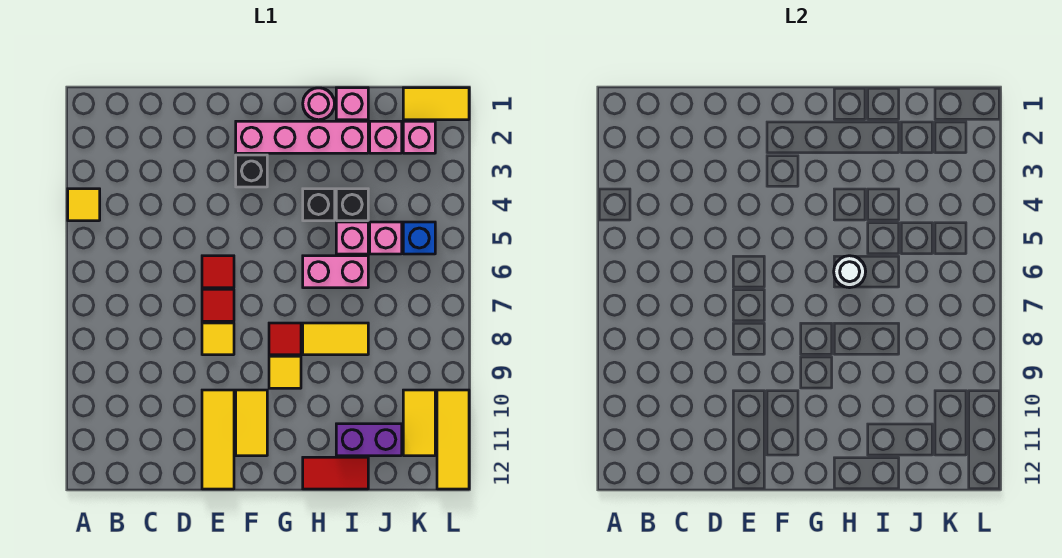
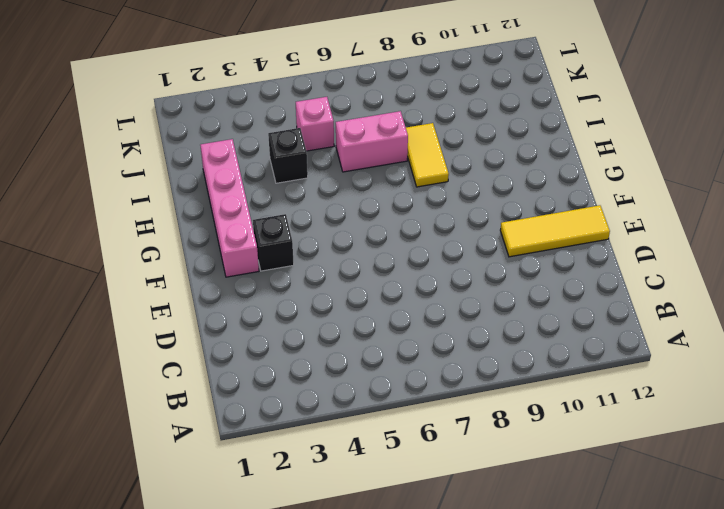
pink brick I6:I7 level 1 -> pink brick H6:I6 level 1
none -> yellow tile A4 level 1
none -> red tile E6 level 1
none -> red tile E7 level 1

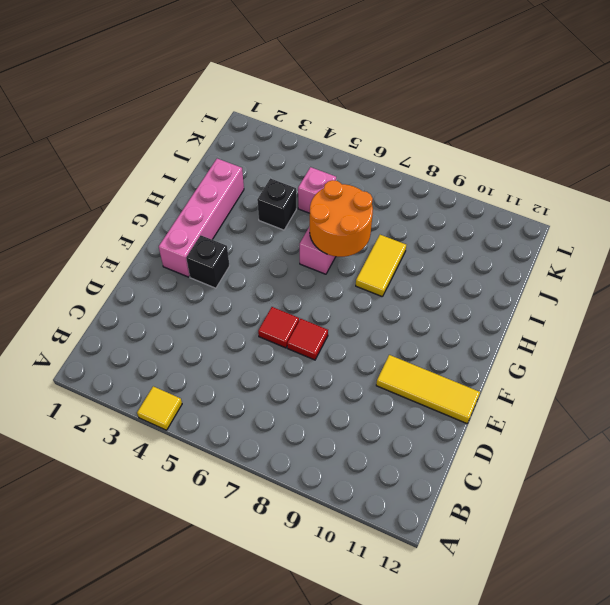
orange round brick H6:I7 level 2 -> white round brick H6 level 2
none -> yellow tile E8 level 1
none -> yellow tile F10:F11 level 1
none -> red tile G8 level 1

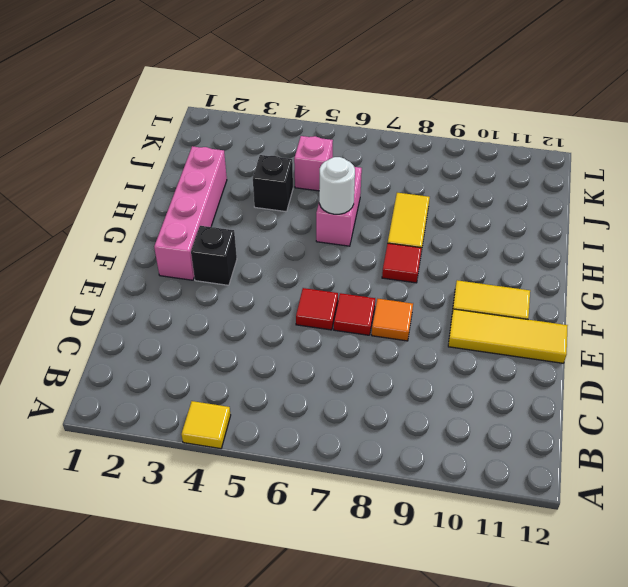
orange tile E8 level 1 -> yellow tile E8 level 1
none -> yellow tile G9 level 1
none -> pink round brick H1 level 1
none -> black brick H4 level 1

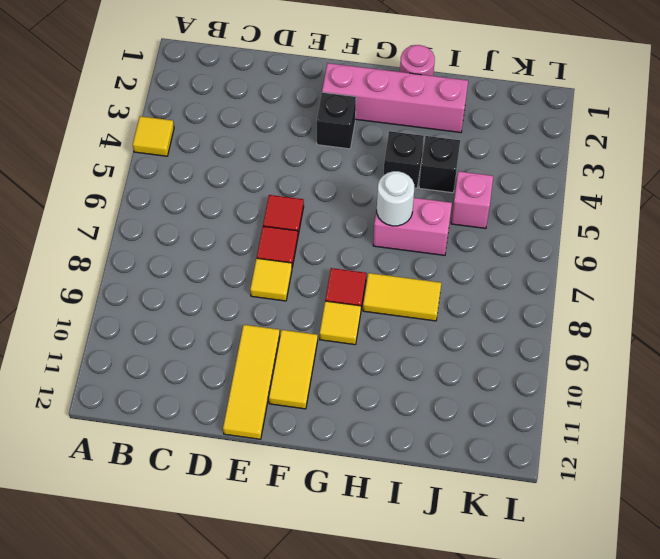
none -> red tile H12:I12 level 1
none -> pink brick I1 level 1
none -> pink brick I5 level 1

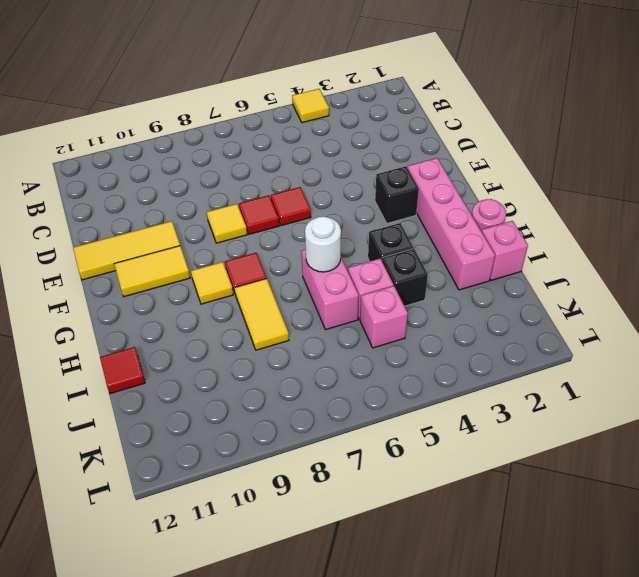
red tile I12 level 1 -> red tile H12:I12 level 1
none -> purple brick I11:J11 level 1
none -> pink brick J2 level 1
none -> yellow tile K1:L1 level 1

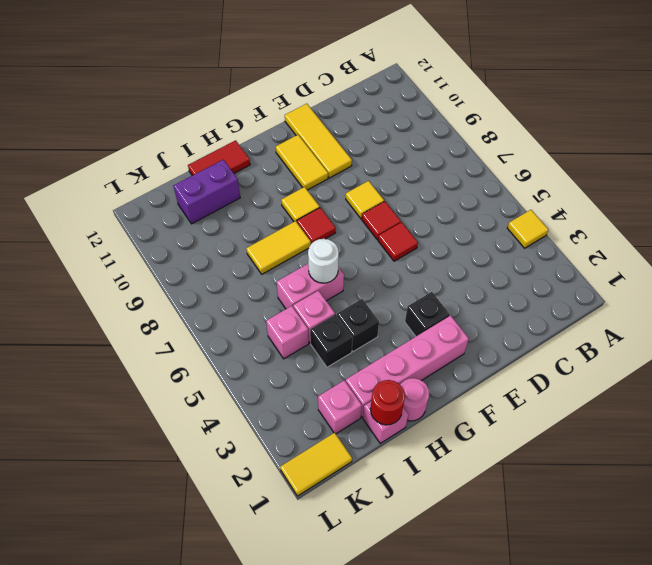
red round brick I1 level 2 -> none
none -> pink brick K2 level 1
none -> blue brick K5 level 1
none -> yellow tile K10:K11 level 1

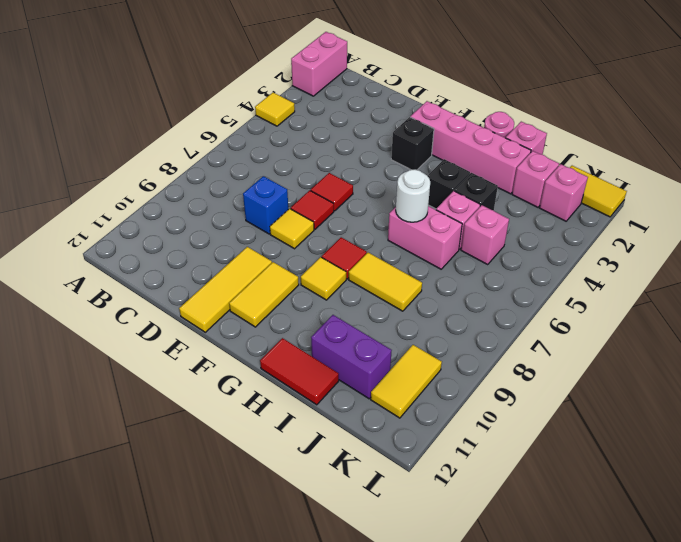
pink brick A1:A2 level 1 -> none
blue brick D8 level 1 -> blue brick K5 level 1
none -> yellow tile L10:L12 level 1

